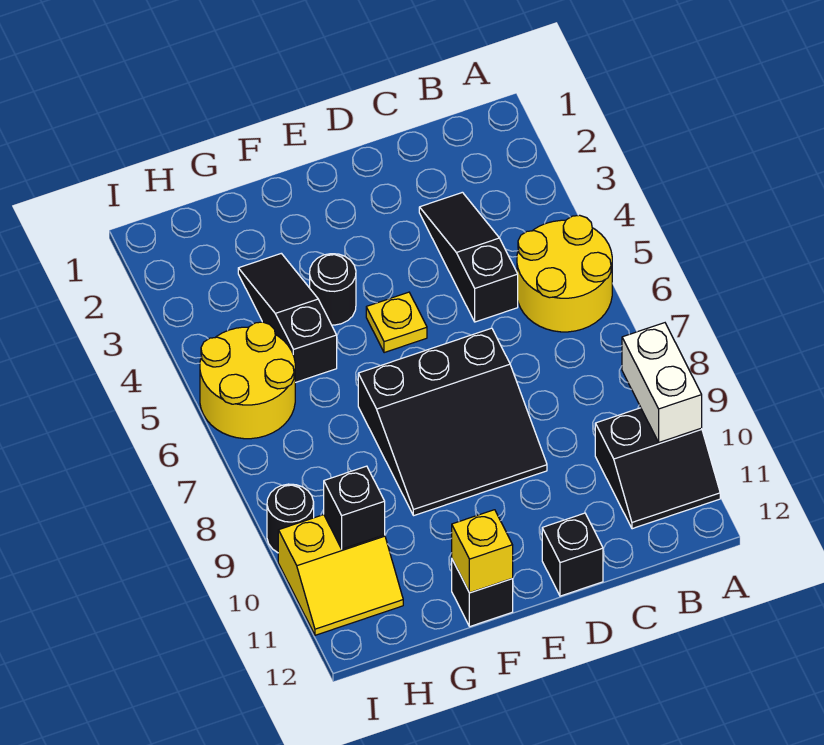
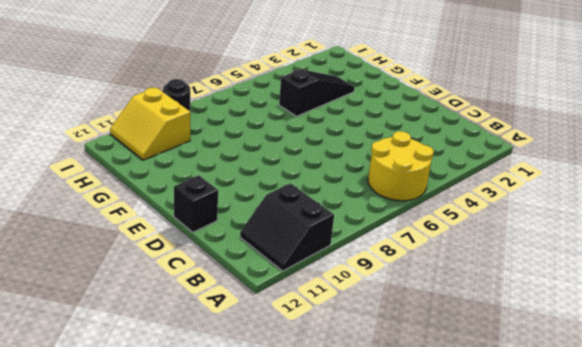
none -> black slope C3:C5 level 1 top 5
none -> black slope D7:F9 level 1 top 7
none -> yellow plate E5 level 1

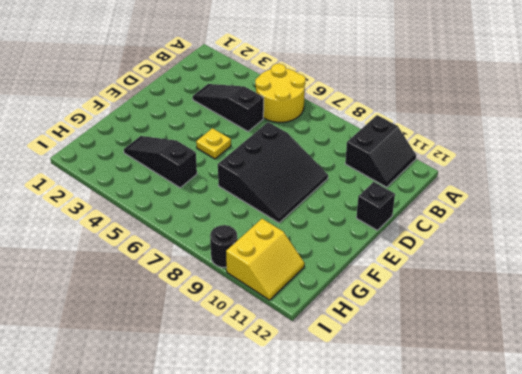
none -> black round brick F4 level 1
none -> black brick F12 level 1
none -> yellow round brick H5:I6 level 1

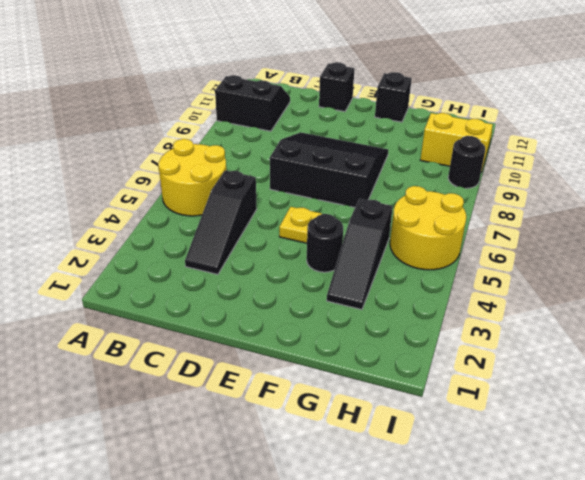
none -> white brick A9:A10 level 2
none -> yellow brick F12 level 2
none -> black brick H10 level 2

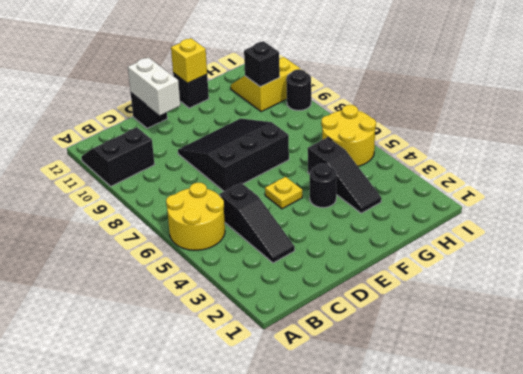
white brick D11:D12 level 2 -> white brick A9:A10 level 2

